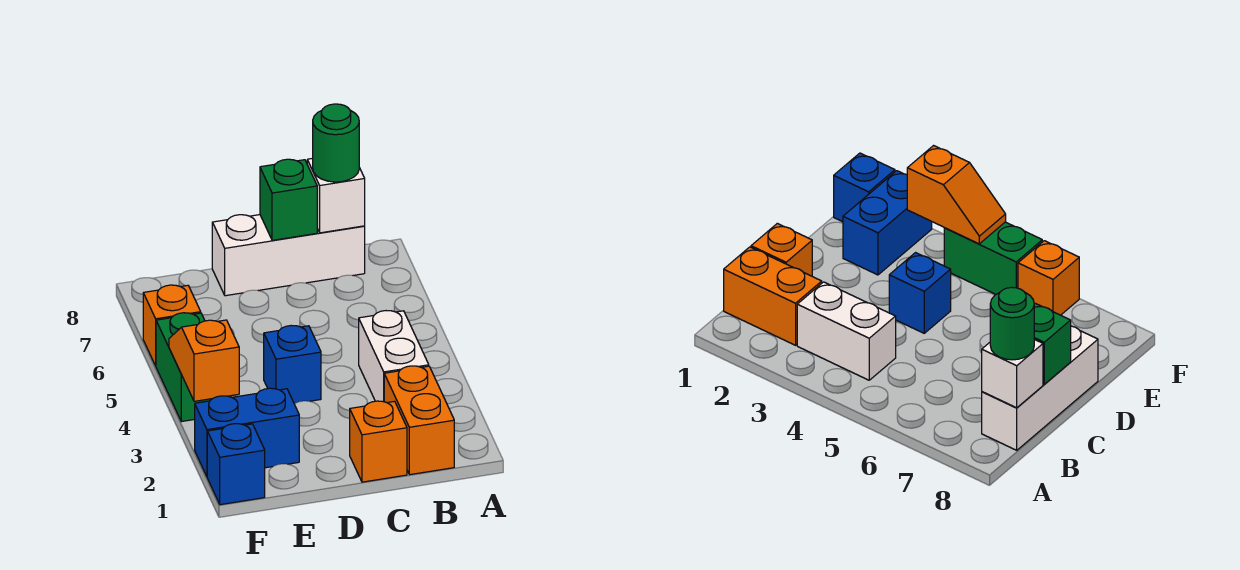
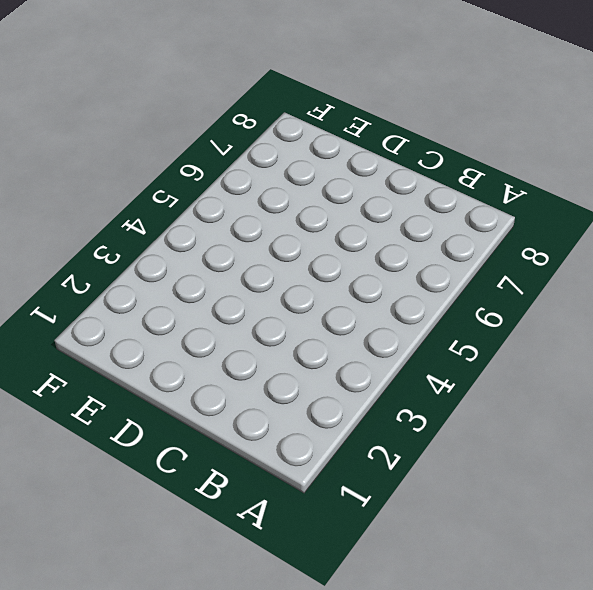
none -> orange brick B1:B2 level 1
none -> white brick B3:B4 level 1
none -> white brick B8:D8 level 1

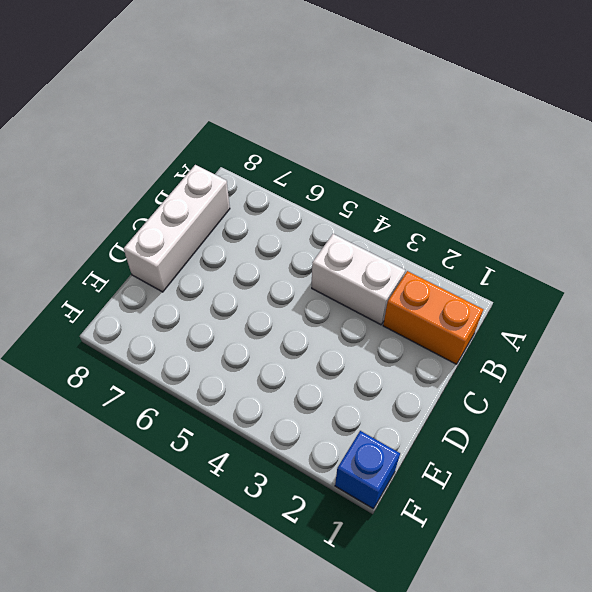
none -> orange brick C1 level 1
none -> blue brick D4 level 1
none -> blue brick E2:F2 level 1

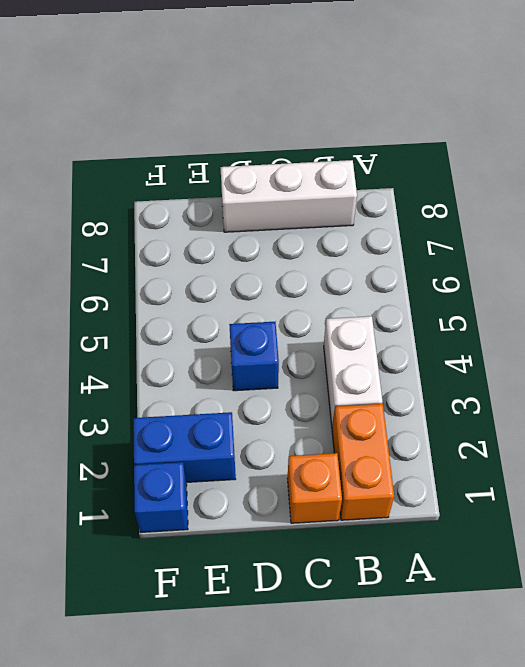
none -> green brick F4:F5 level 1
none -> orange brick F6 level 1
none -> white brick B8 level 2

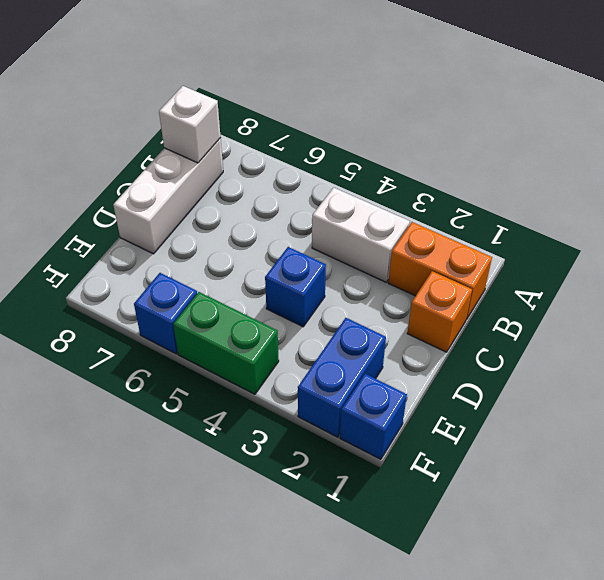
blue brick F6 level 1 -> orange brick F6 level 1
none -> green brick C8 level 2
none -> orange slope F3:F4 level 2 top 3
none -> green round brick B8 level 3

